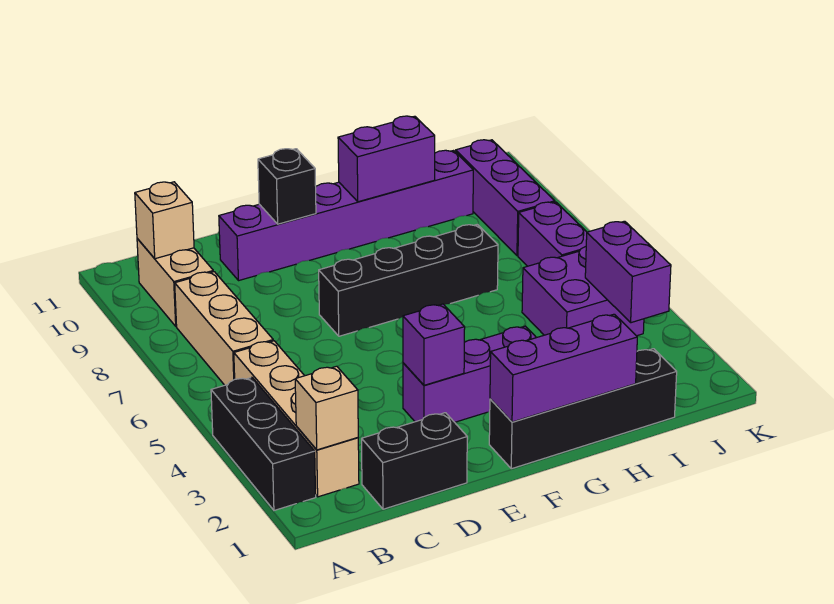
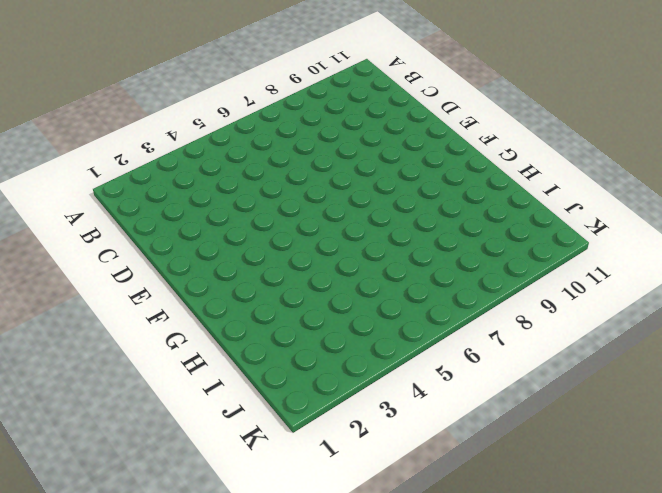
none -> black brick A2:A4 level 1
none -> tan brick B2:B5 level 1
none -> tan brick B6:B8 level 1

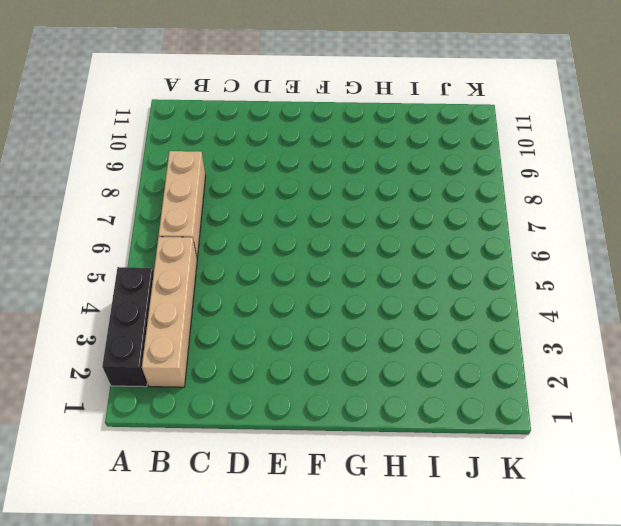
none -> tan brick B9:B10 level 1
none -> black brick C1:D1 level 1
none -> purple brick D10:I10 level 1

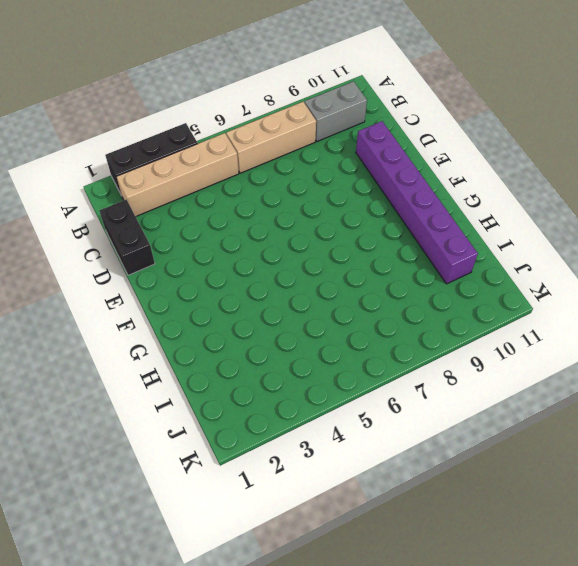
grey brick B9:B10 level 1 -> tan brick B9:B10 level 1
none -> purple brick E3:G3 level 1
none -> black brick E7:H7 level 1
none -> black brick F1:I1 level 1

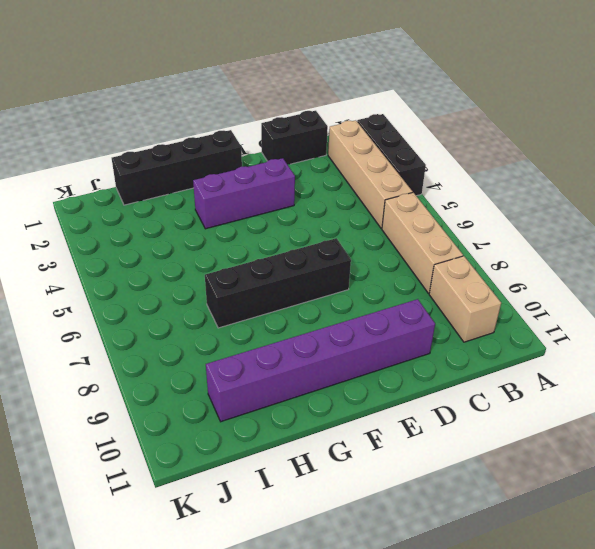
none -> purple brick I4:J5 level 1
none -> purple brick J6:J7 level 1
none -> purple brick J8:J10 level 1

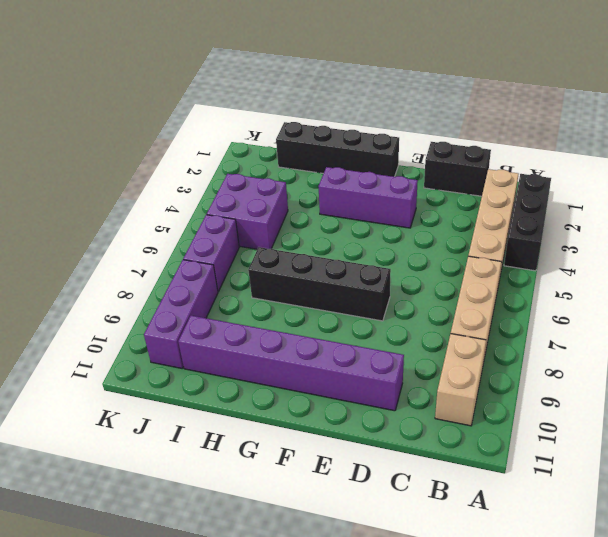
none -> tan brick B2 level 2
none -> tan brick B10 level 2
none -> purple brick E3 level 2

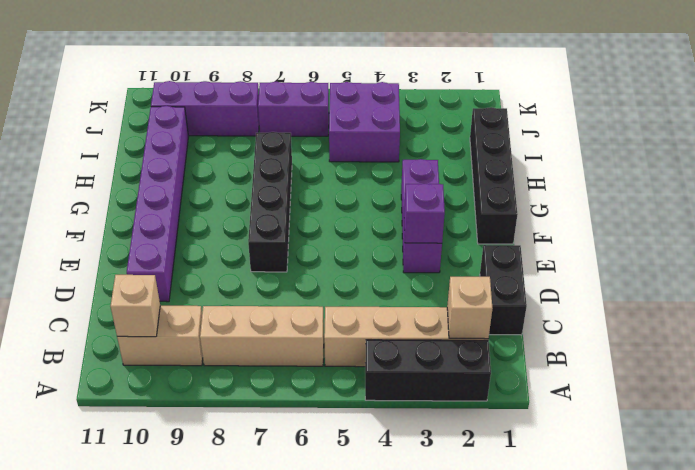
none -> black brick E10 level 2
none -> purple brick F1:H1 level 2
none -> purple brick G10:H10 level 2

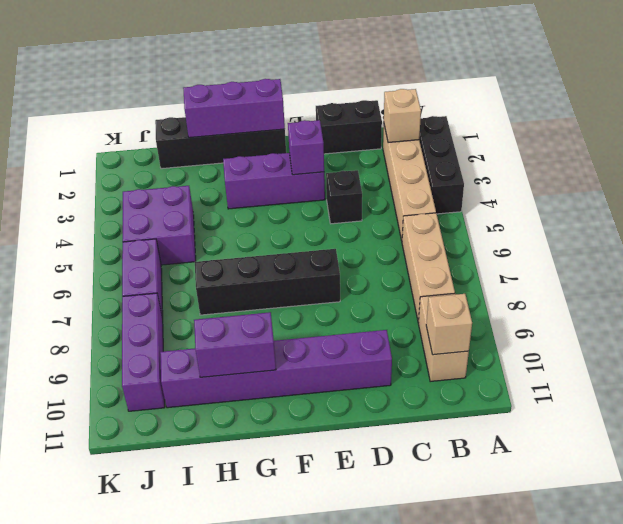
black brick D4 level 1 -> black brick E10 level 2
none -> purple brick J3:J4 level 2

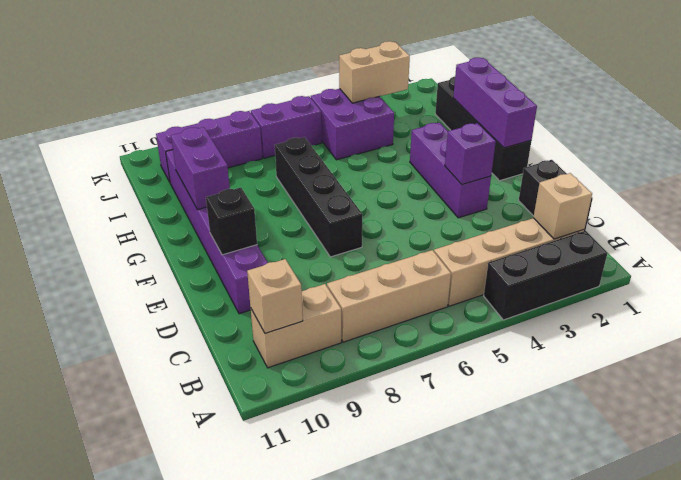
tan brick J3:J4 level 2 -> purple brick J3:J4 level 2

